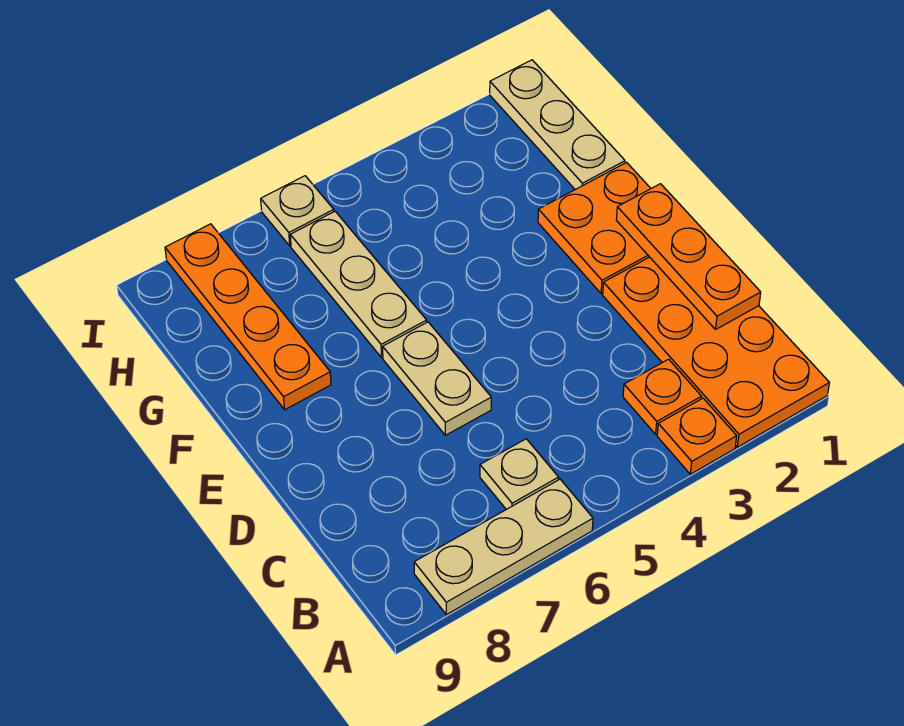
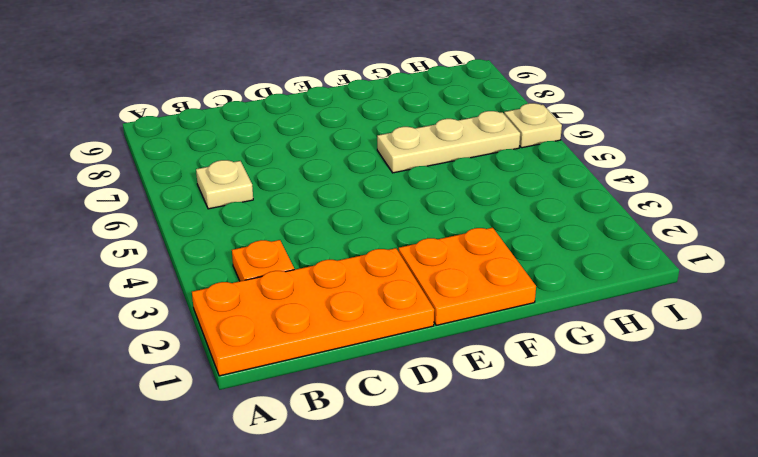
none -> orange plate A3 level 1
none -> tan plate A6:A8 level 1
none -> tan plate D6:E6 level 1

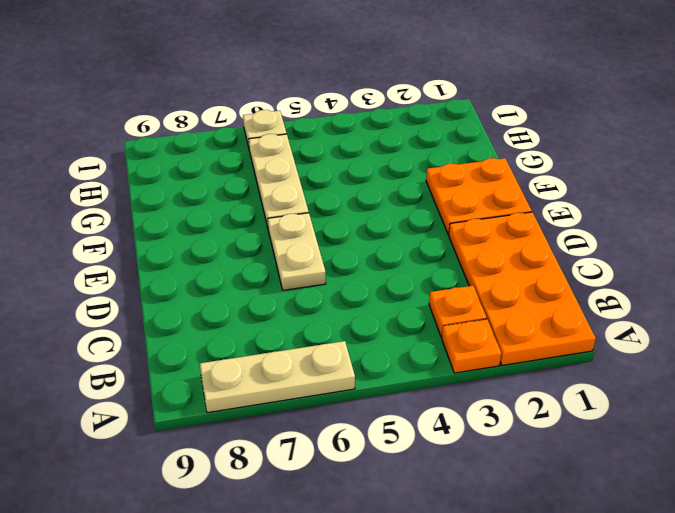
none -> tan plate B6 level 1
none -> orange plate F8:I8 level 1
none -> tan plate G1:I1 level 1

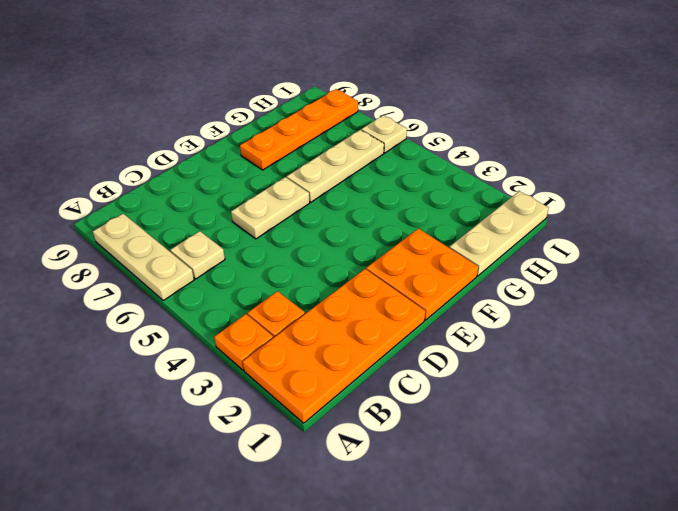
none -> orange plate C1:E1 level 2

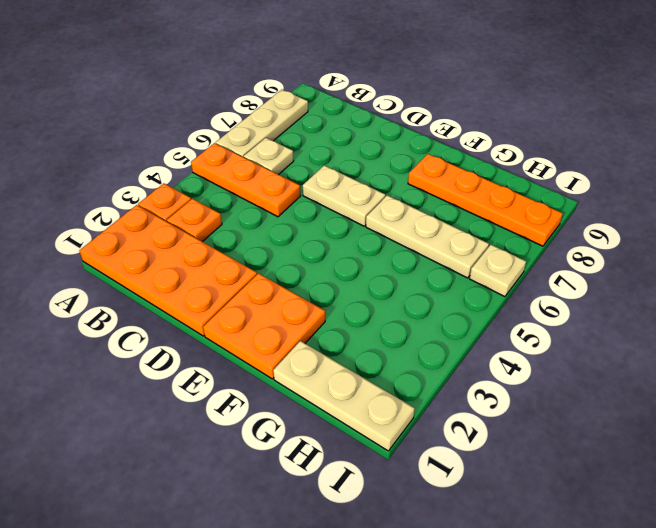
orange plate A5:C5 level 1 -> orange plate C1:E1 level 2

